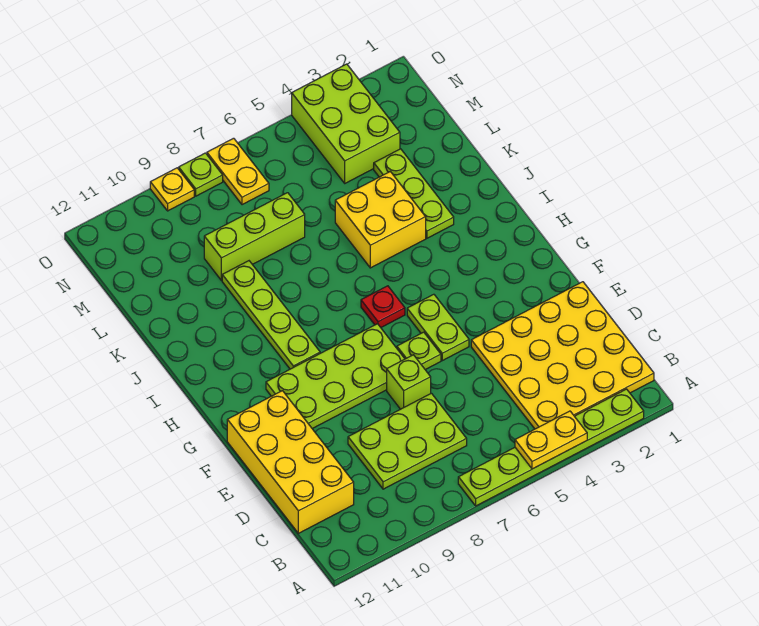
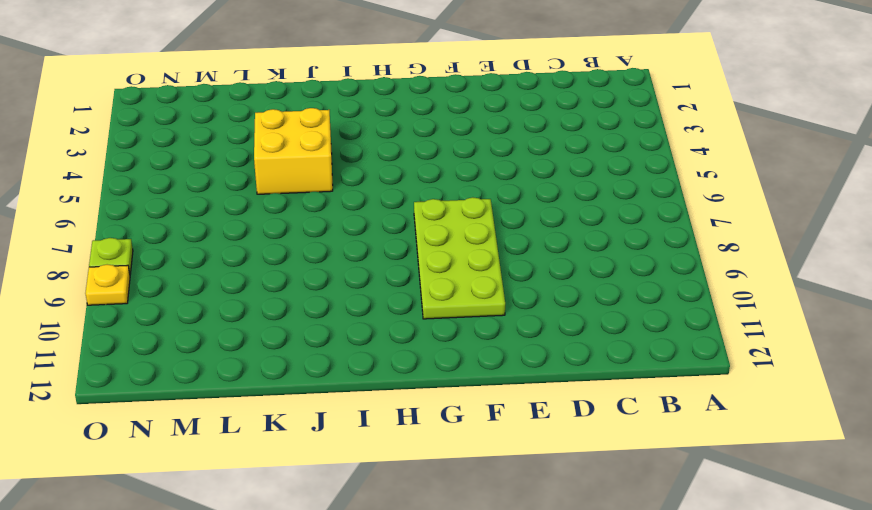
none -> lime plate A2:A7 level 1
none -> yellow plate B1:E4 level 1
none -> lime plate C7:D9 level 1

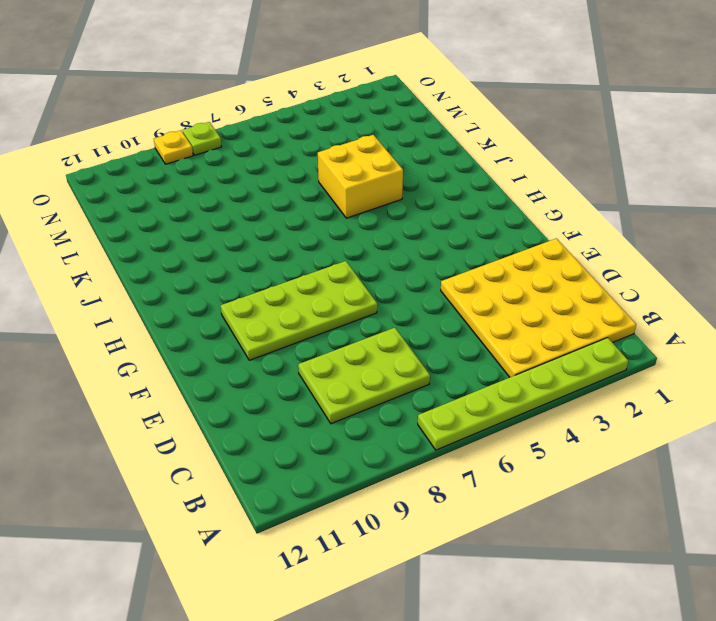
none -> yellow brick C11:F12 level 1
none -> lime brick E7 level 1
none -> lime plate F5:G5 level 1

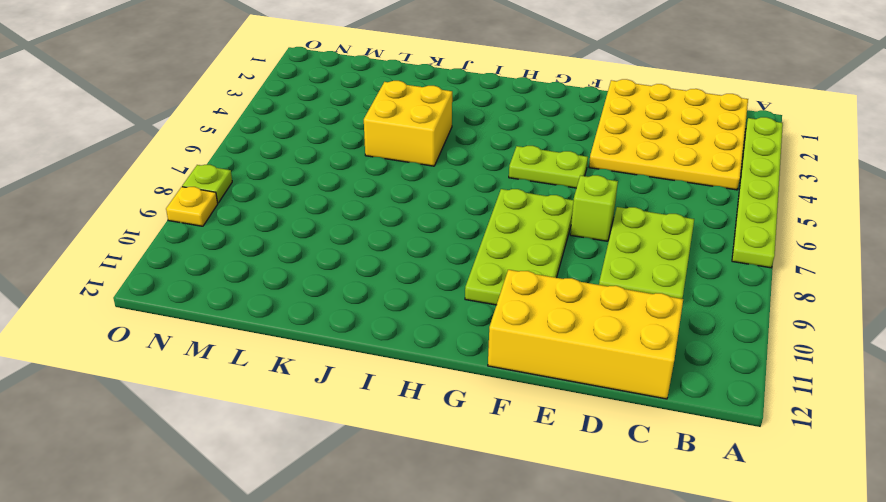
none -> lime plate F6 level 1
none -> red plate H6 level 1
none -> lime plate H9:K9 level 1

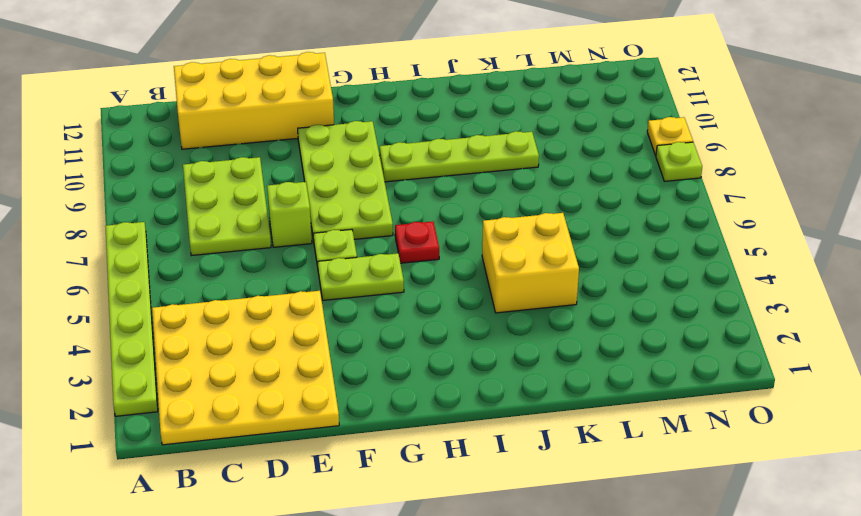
none -> lime plate J3:L3 level 1
none -> lime brick L7:L9 level 1
none -> lime brick M3:O4 level 1

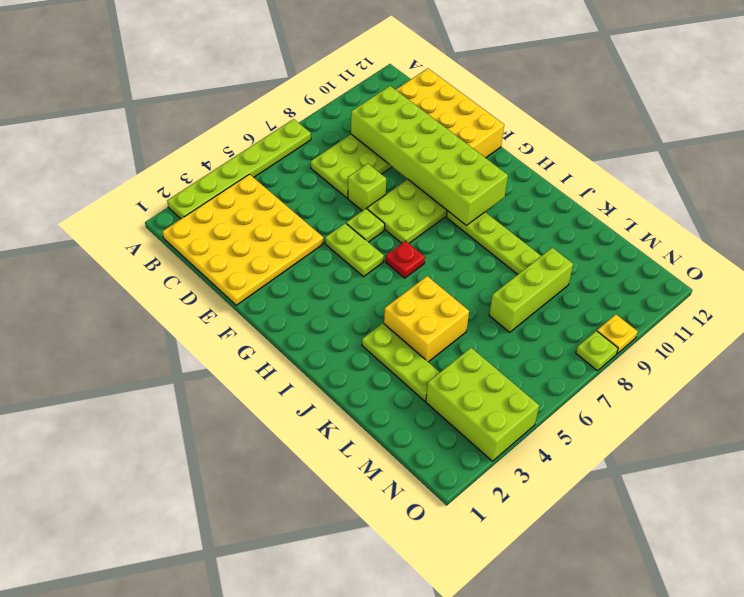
lime brick C9:H10 level 2 -> none
none -> yellow plate N7:O7 level 1
none -> yellow plate A4:A5 level 2

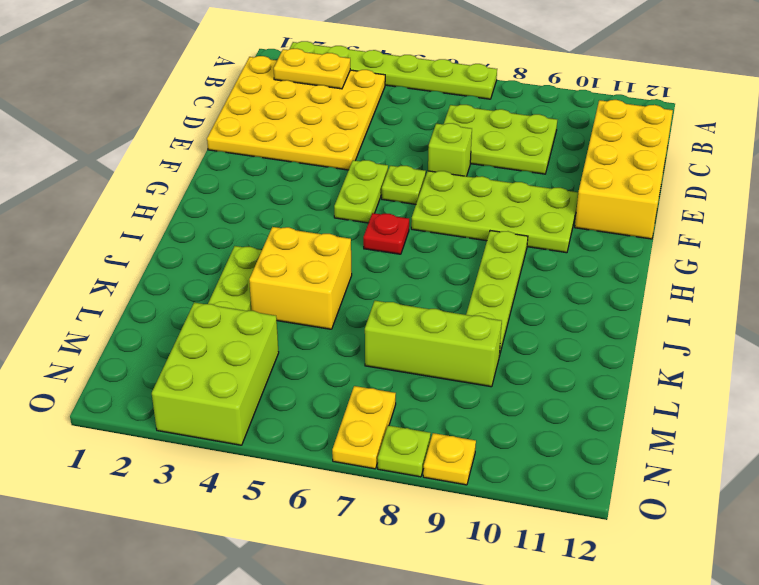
yellow plate B2:B3 level 2 -> yellow plate A4:A5 level 2

